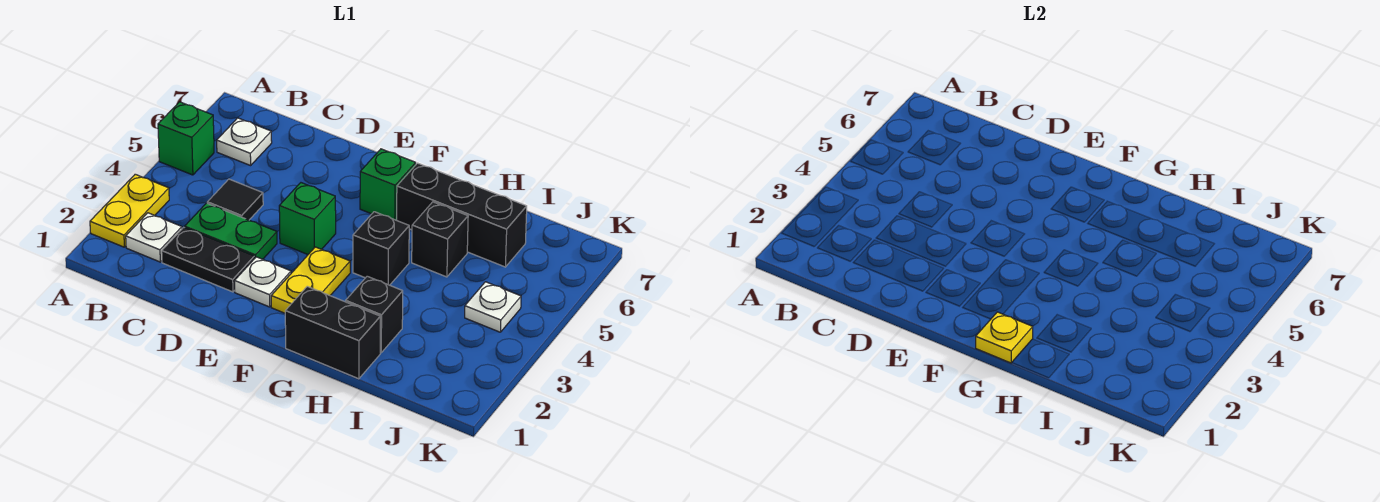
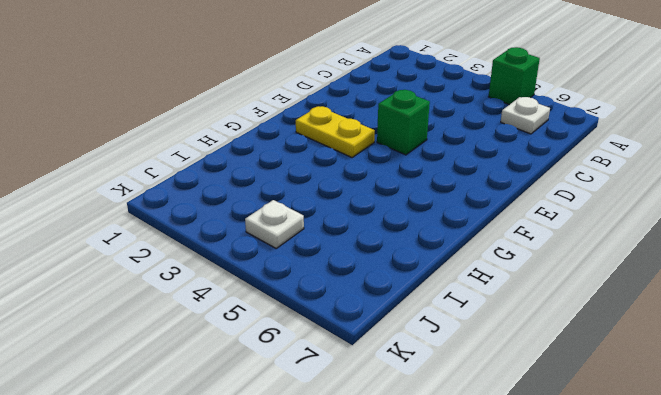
none -> yellow plate A2:A3 level 1
none -> white plate B2 level 1
none -> black plate C2:D2 level 1

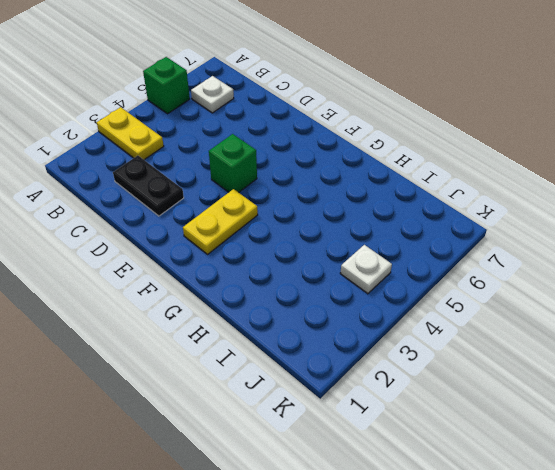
yellow plate A3:B3 level 1 -> yellow plate A2:A3 level 1
none -> white plate B2 level 1
none -> green plate C3:D3 level 1
none -> black tile C4 level 1

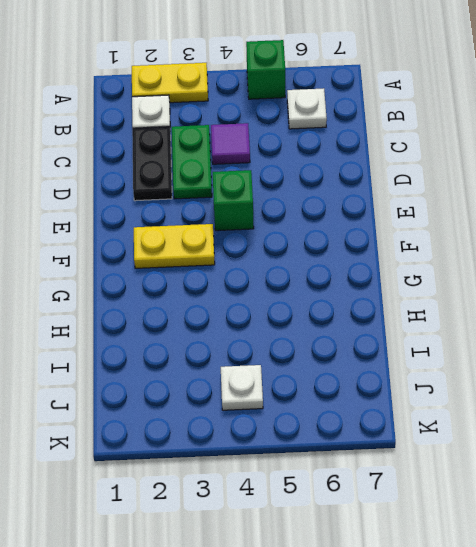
purple tile C4 level 1 -> black tile C4 level 1
none -> white plate E2 level 1
none -> green brick F6 level 1
none -> black brick G1:H1 level 1

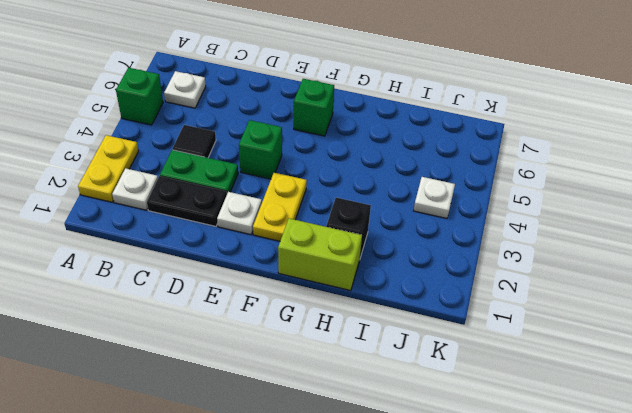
lime brick G1:H1 level 1 -> black brick G1:H1 level 1
none -> black brick G4 level 1
none -> black brick G6:I6 level 1
none -> black brick H5 level 1

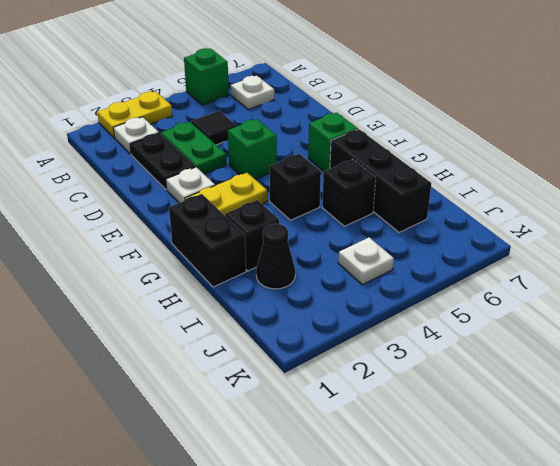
black cone I2 level 1 -> none
none -> yellow plate G1 level 2

